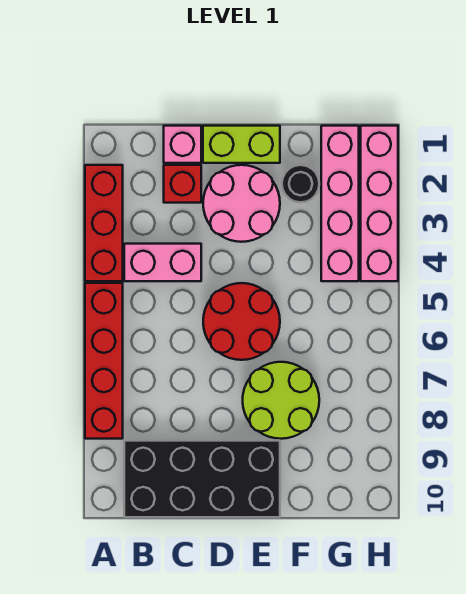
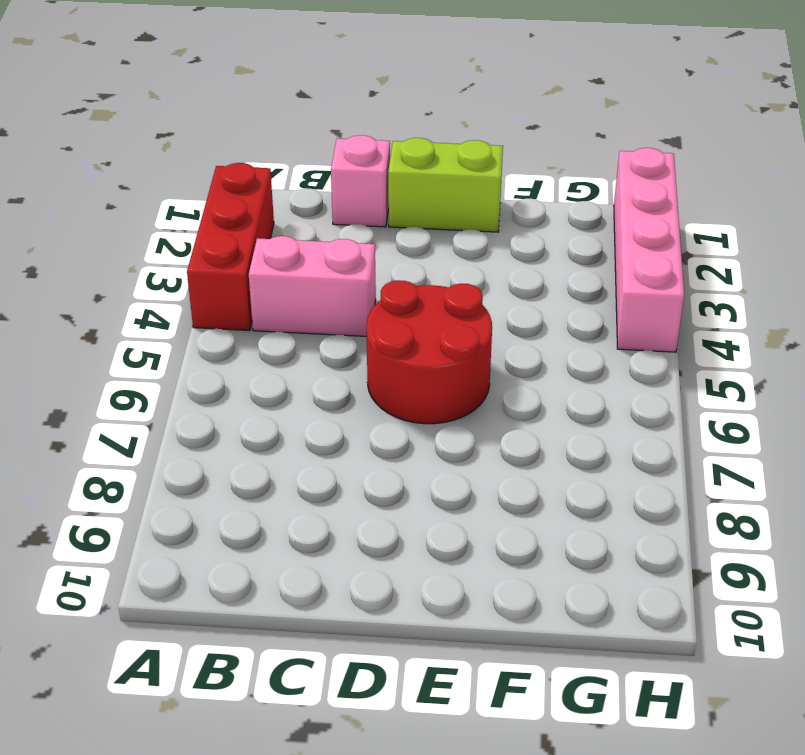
none -> red brick A5:A8 level 1
none -> black brick B9:E10 level 1
none -> red brick C2 level 1

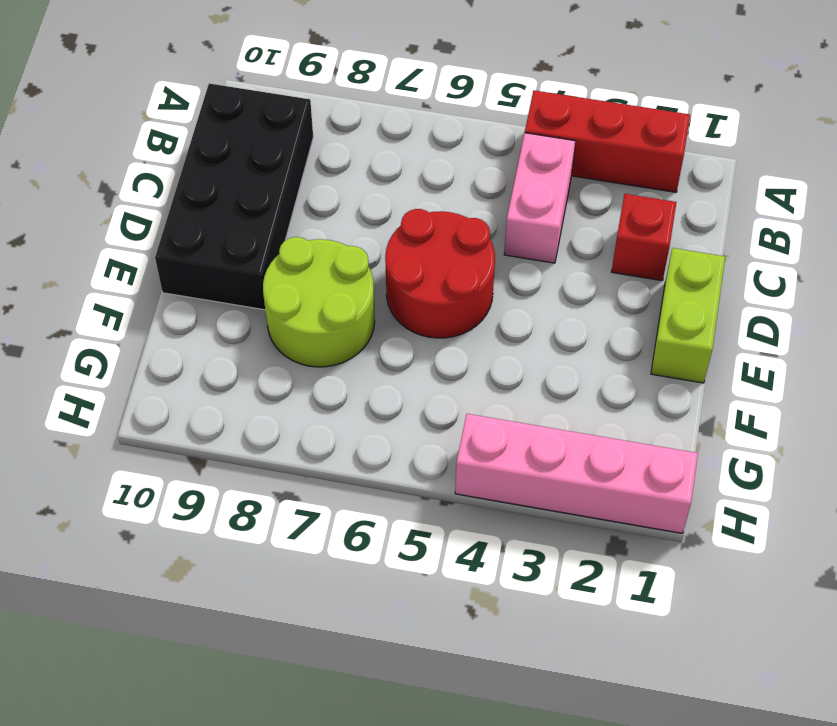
none -> red brick A5:A8 level 1
none -> pink brick C1 level 1
none -> pink round brick D2:E3 level 1

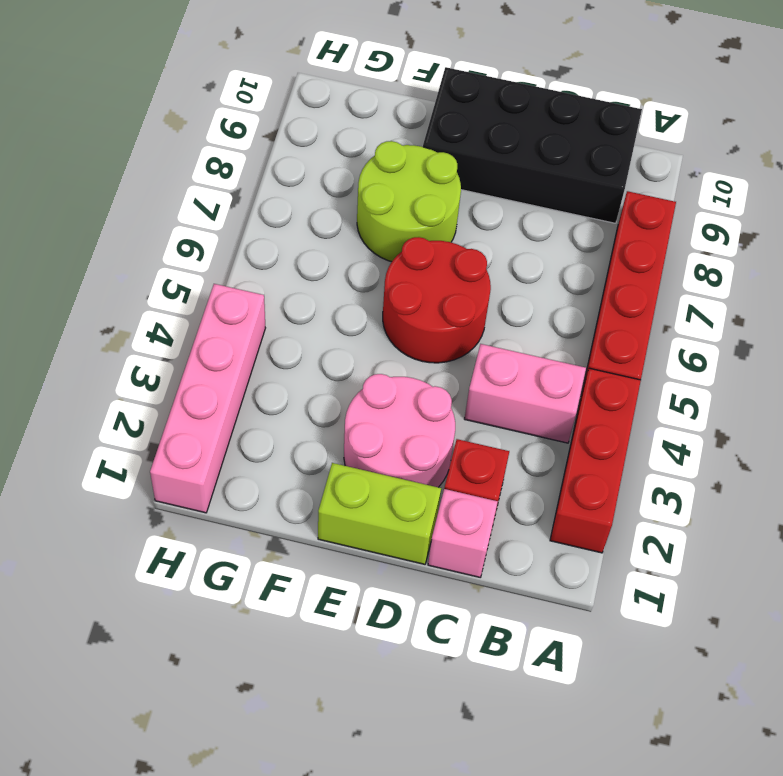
none -> black round brick F2 level 1
none -> pink brick G1:G4 level 1

